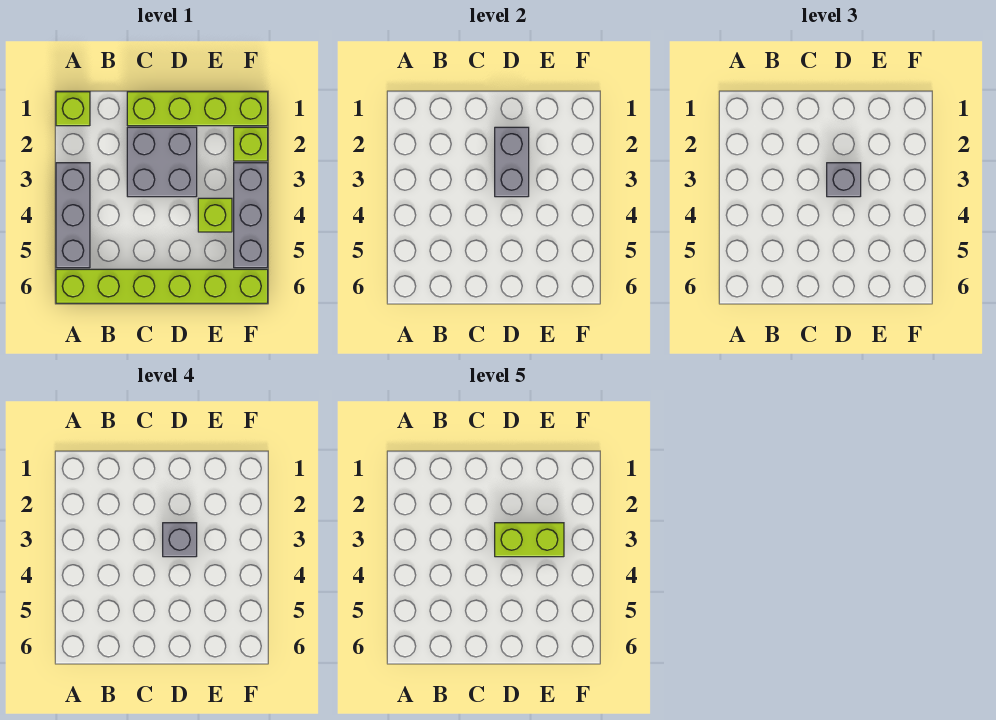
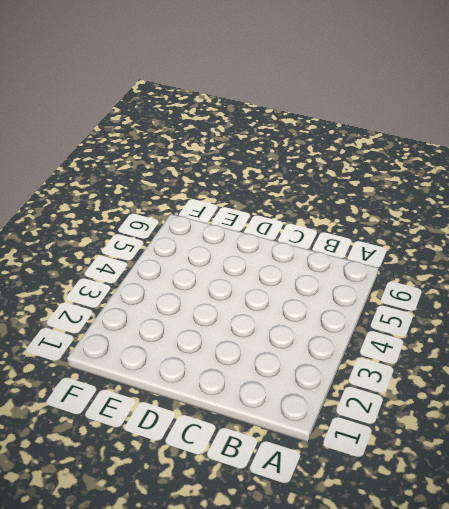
none -> lime brick A1 level 1
none -> grey brick A3:A5 level 1
none -> lime brick A6:F6 level 1

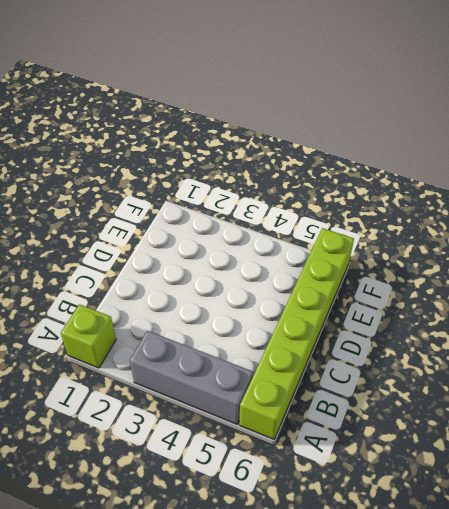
none -> lime brick C1:F1 level 1
none -> grey brick C2:D3 level 1
none -> lime brick E4 level 1

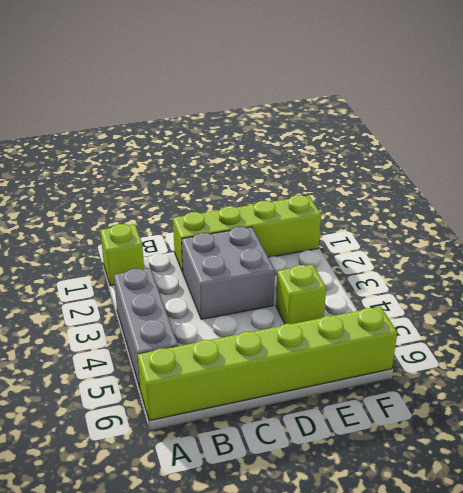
none -> lime brick F2 level 1
none -> grey brick F3:F5 level 1
none -> grey brick D2:D3 level 2

